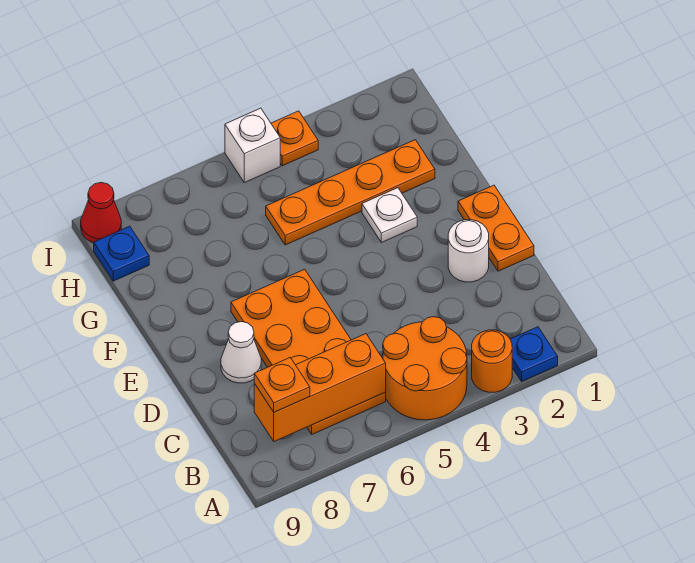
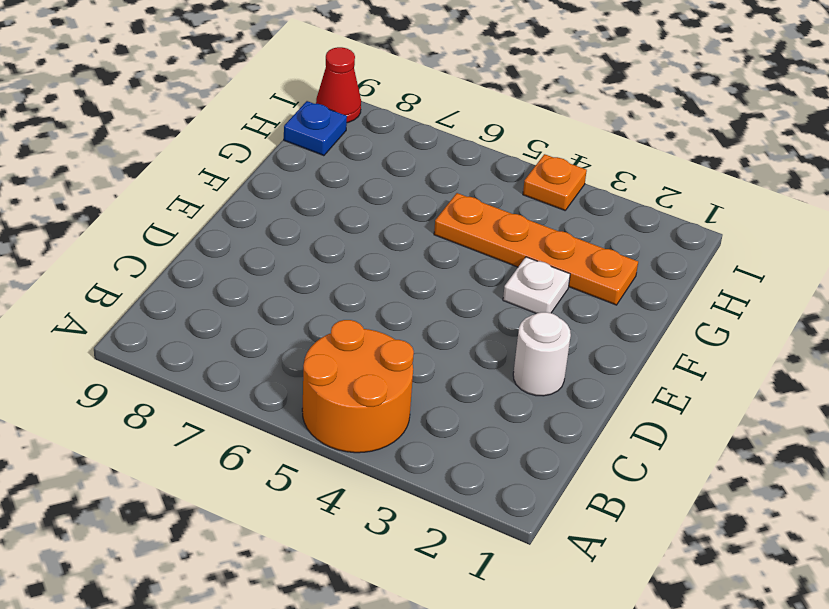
none -> blue plate A2 level 1
none -> orange round brick A3 level 1
none -> orange plate B6:E7 level 1

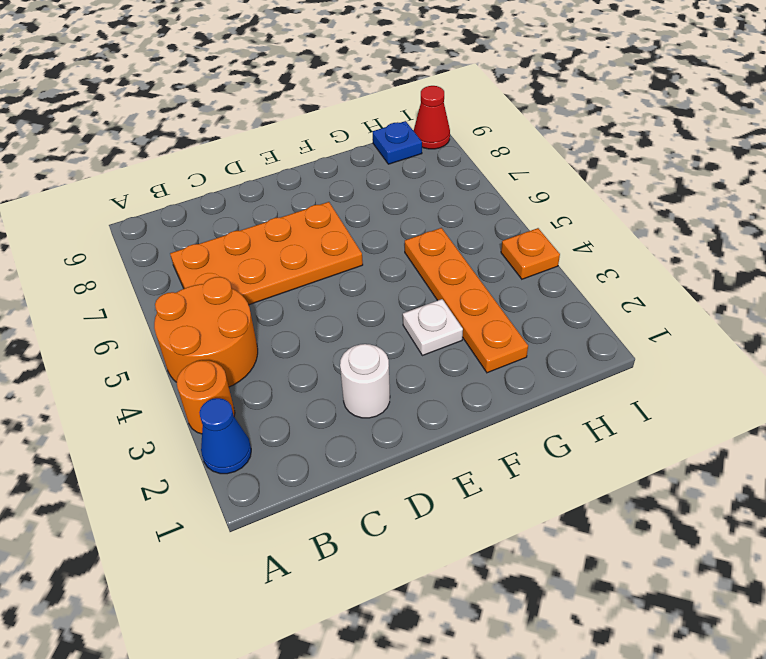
blue cone A2 level 1 -> blue plate A2 level 1
none -> orange plate D1:E1 level 1
none -> white cone D8 level 1
none -> white brick I5 level 1

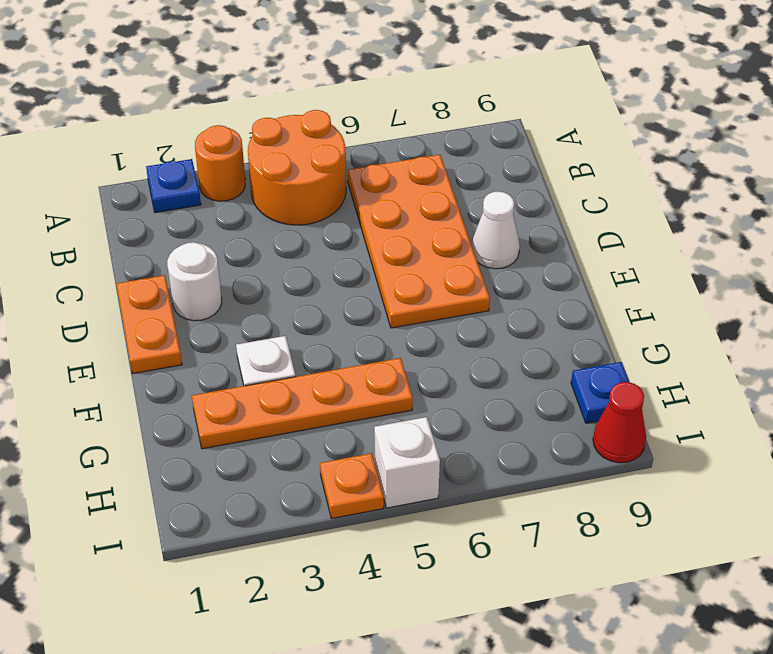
none -> orange brick B6:B8 level 2
none -> orange plate B8 level 3

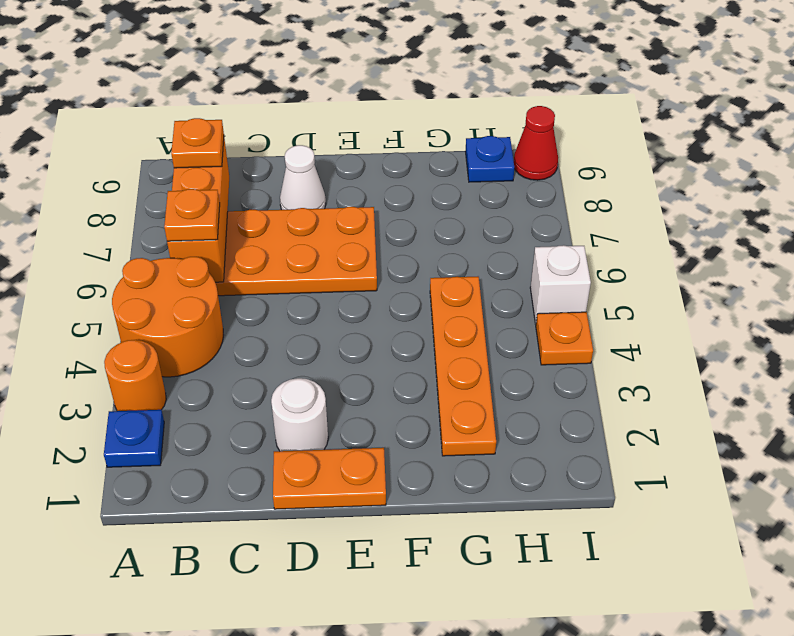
orange plate B6 level 3 -> none
none -> white plate F3 level 1

